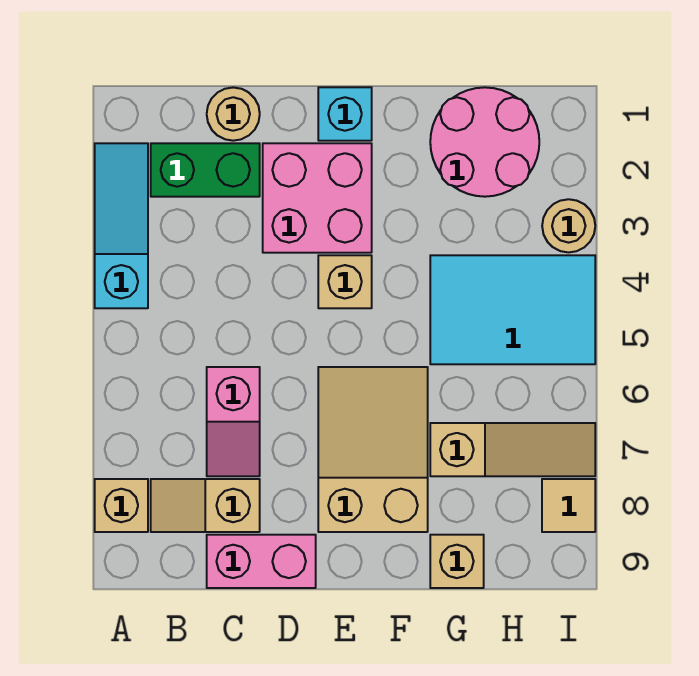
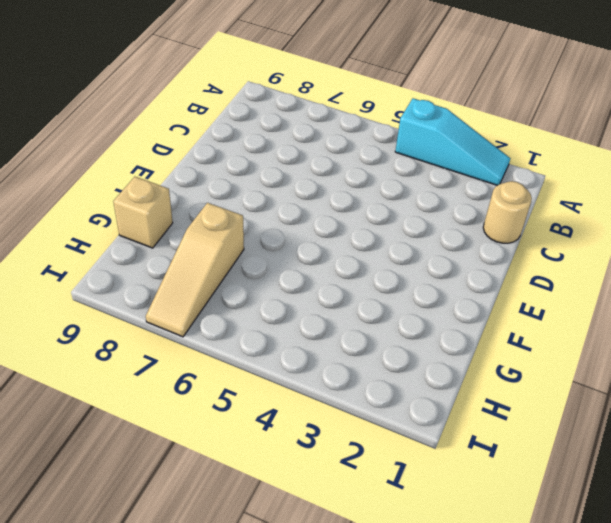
none -> tan brick A8 level 1
none -> green brick B2:C2 level 1
none -> tan slope B8:C8 level 1 top C

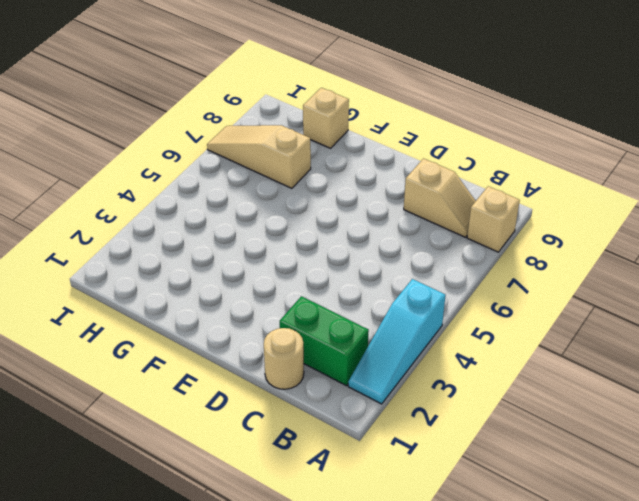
none -> pink slope C6:C7 level 1 top 6
none -> pink brick C9:D9 level 1
none -> pink brick D2:E3 level 1

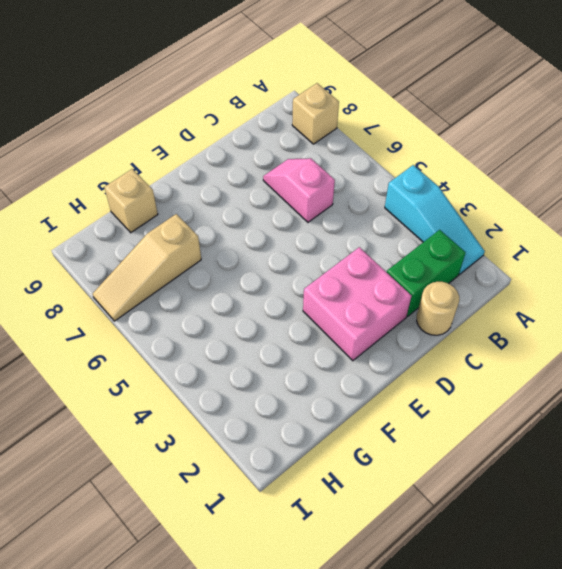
none -> tan slope B8:C8 level 1 top C
none -> pink brick C9:D9 level 1
none -> cyan brick E1 level 1

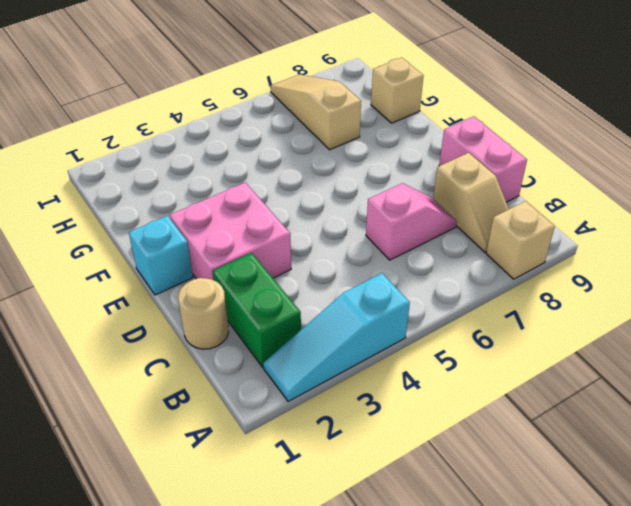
none -> tan brick E4 level 1
none -> tan slope E6:F8 level 1 top 8
none -> pink round brick G1:H2 level 1

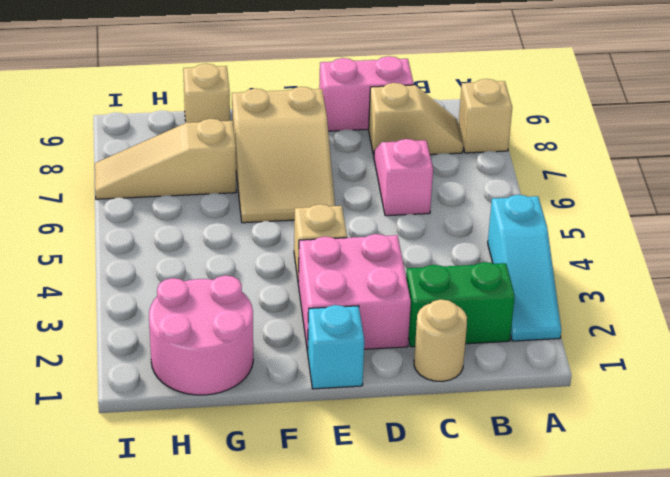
none -> cyan tile G4:I5 level 1
none -> tan round brick I3 level 1
none -> tan tile I8 level 1

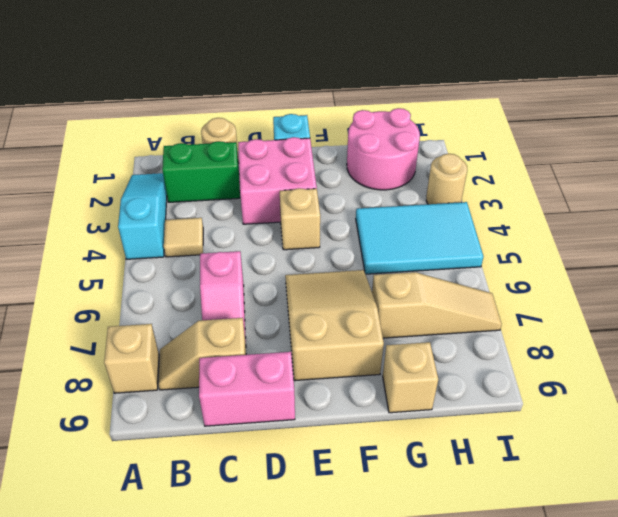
tan tile B4 level 1 -> tan tile I8 level 1

